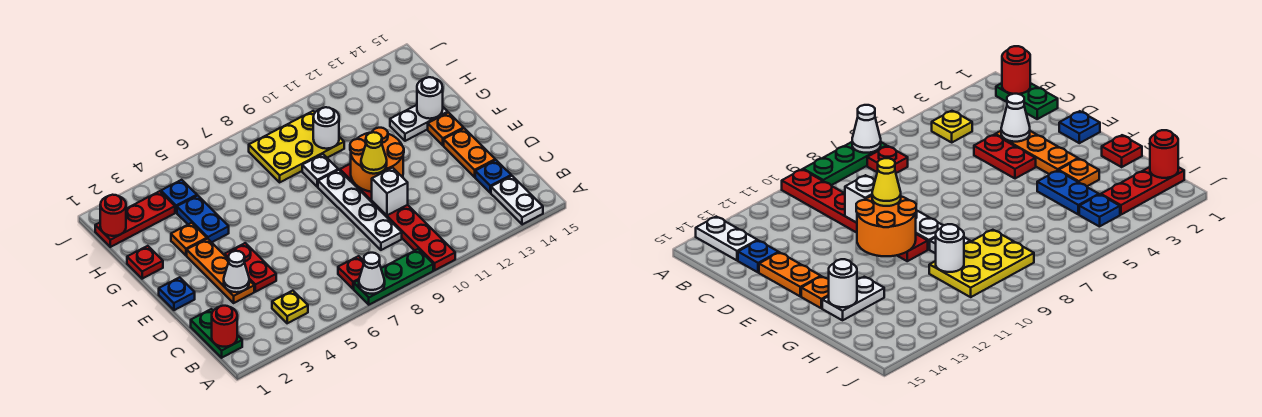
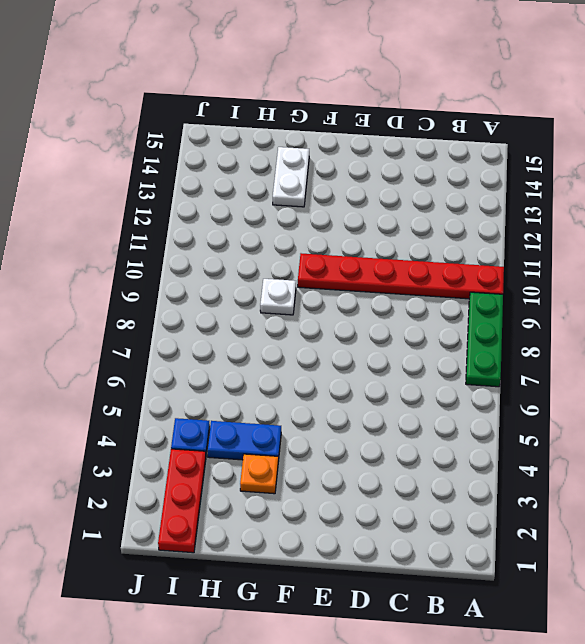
none -> white plate A14:B14 level 1
none -> green plate B1:C1 level 1
none -> yellow plate B4 level 1
none -> red plate B7 level 1

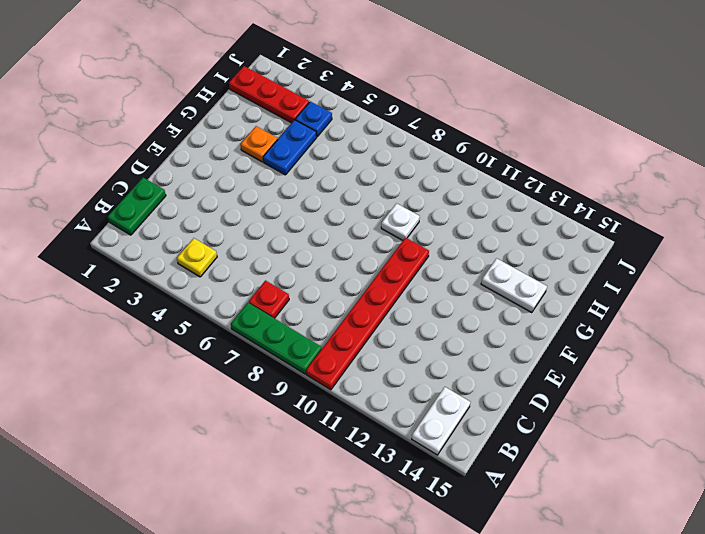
none -> white plate C9:F9 level 1
none -> blue plate C14 level 1
none -> orange plate D3:F3 level 1
none -> red plate D4:E4 level 1

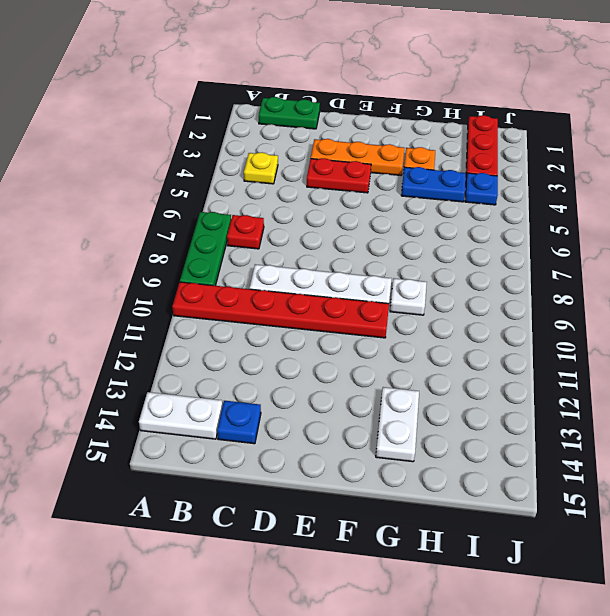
none -> orange plate D14:E14 level 1
none -> blue plate E1 level 1
none -> orange plate F14 level 1
none -> red plate G1 level 1

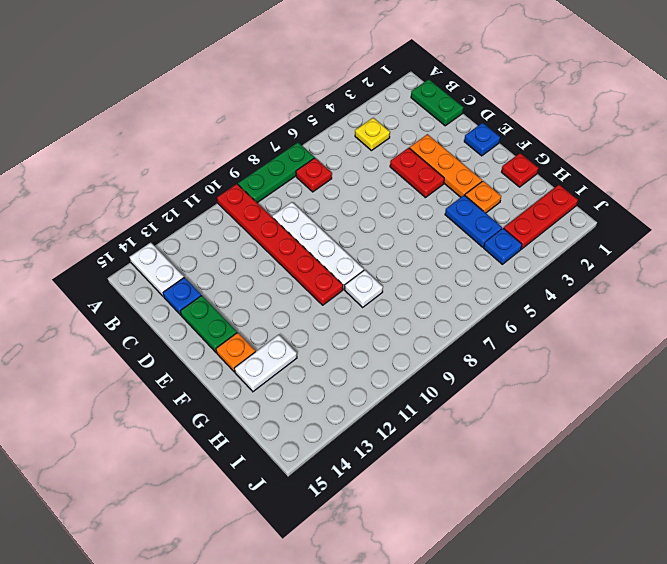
green plate D14:E14 level 1 -> orange plate D14:E14 level 1
none -> yellow plate H8:I10 level 1
none -> white cone A7 level 2
none -> red round brick B1 level 2
none -> white cone D3 level 2

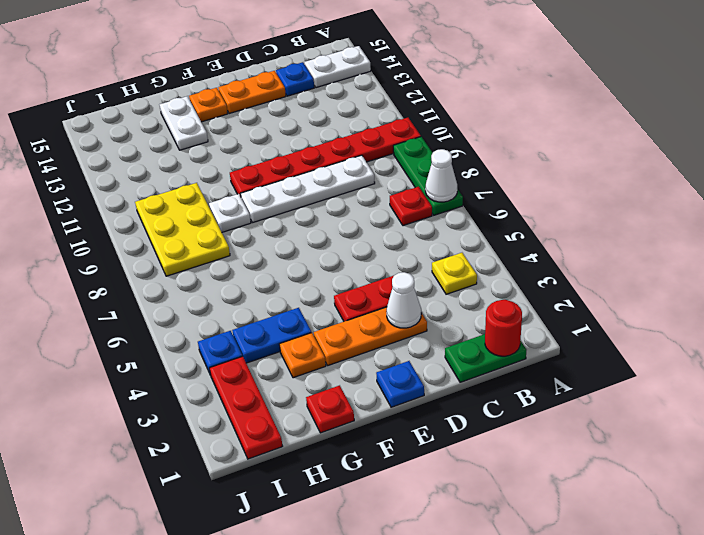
none -> white brick D10 level 2
none -> orange round brick E10:F11 level 2
none -> white round brick G14 level 2
none -> white round brick H10 level 2

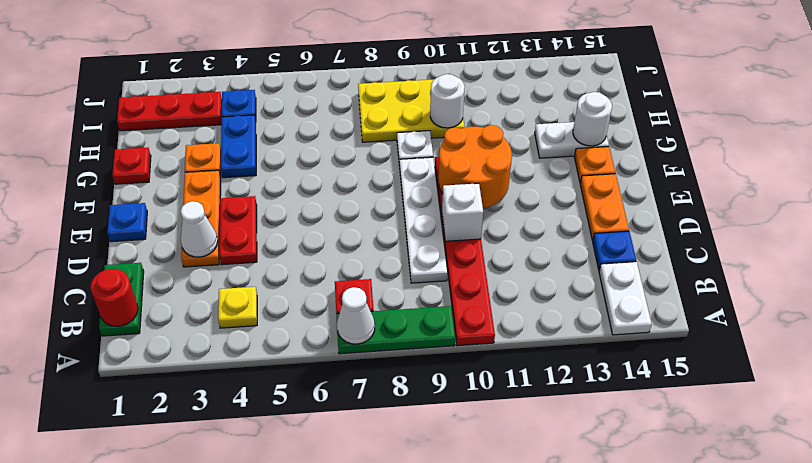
none -> red round brick I1 level 2
none -> yellow cone E10 level 3

